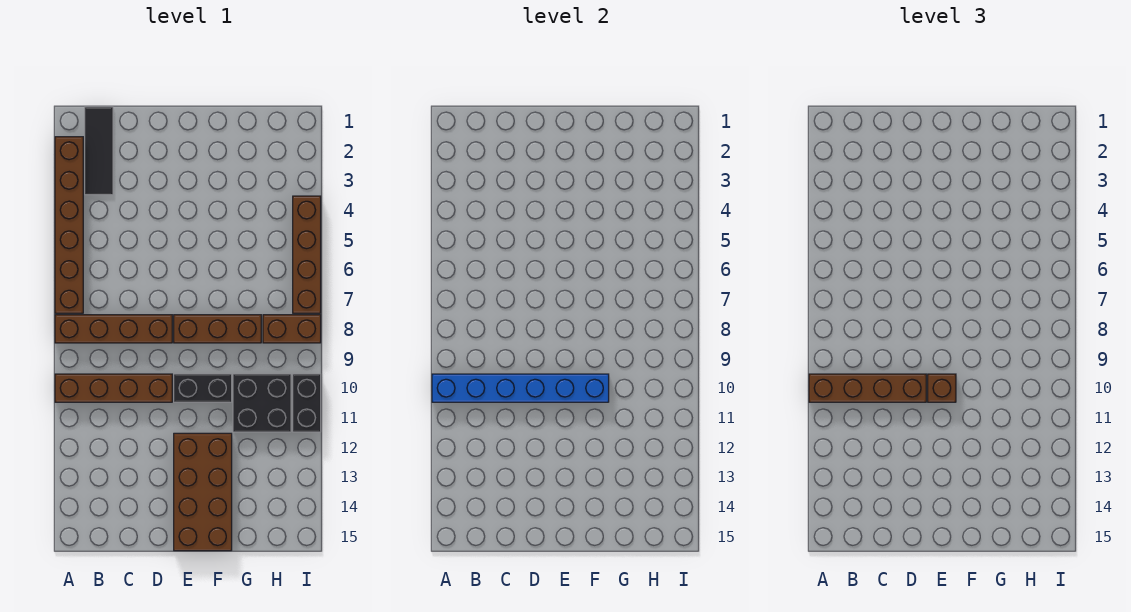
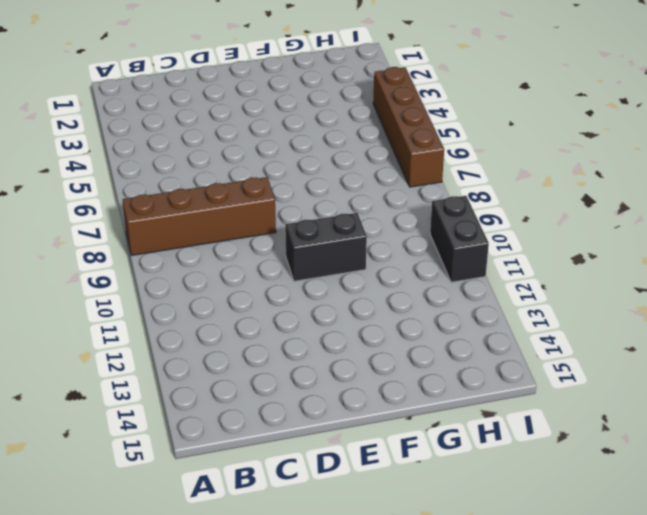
none -> brown brick A2:A7 level 1
none -> brown brick A10:D10 level 1
none -> black tile B1:B3 level 1

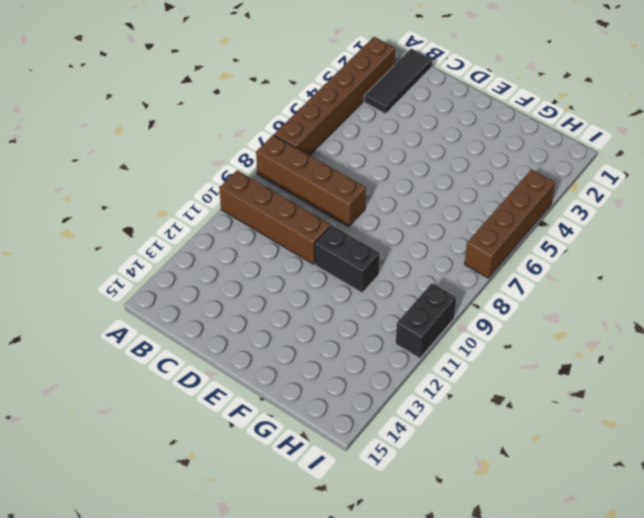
none -> brown brick E8:G8 level 1
none -> brown brick E12:F15 level 1
none -> black brick G10:H11 level 1

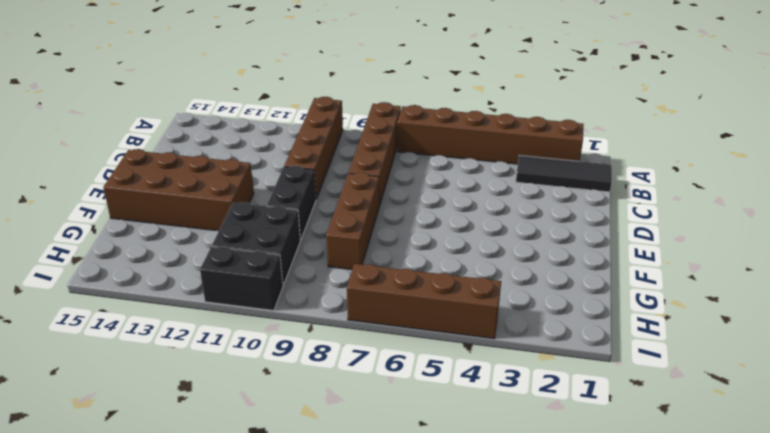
none -> brown brick H8:I8 level 1
none -> blue brick A10:F10 level 2
none -> brown brick A10:D10 level 3

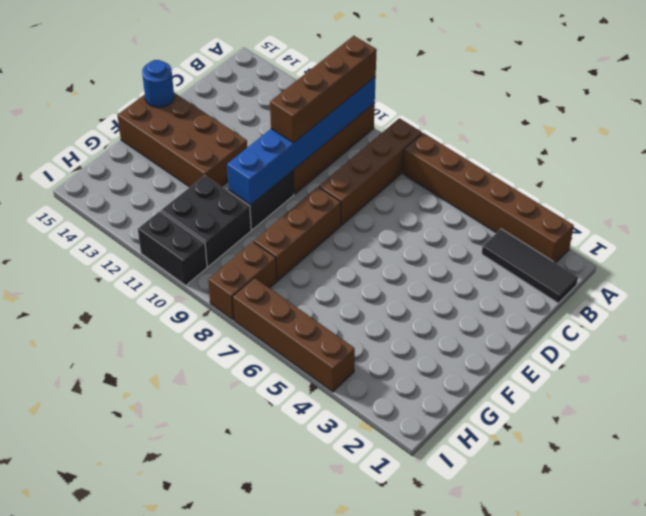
blue round brick E15 level 2 -> none
none -> brown brick E10 level 3

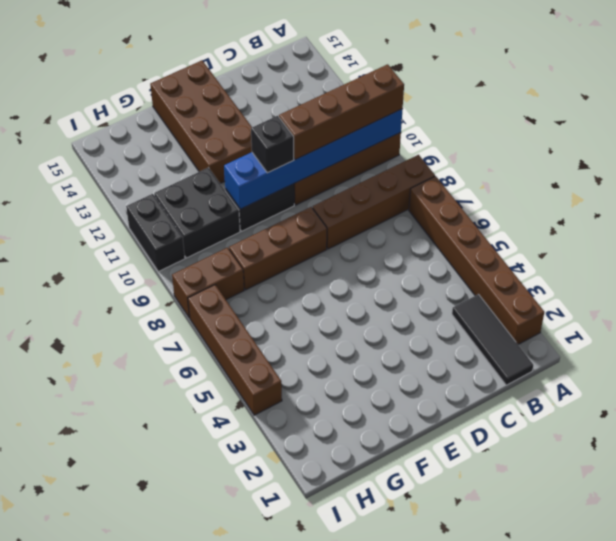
black brick E10 level 3 -> brown brick E10 level 3

